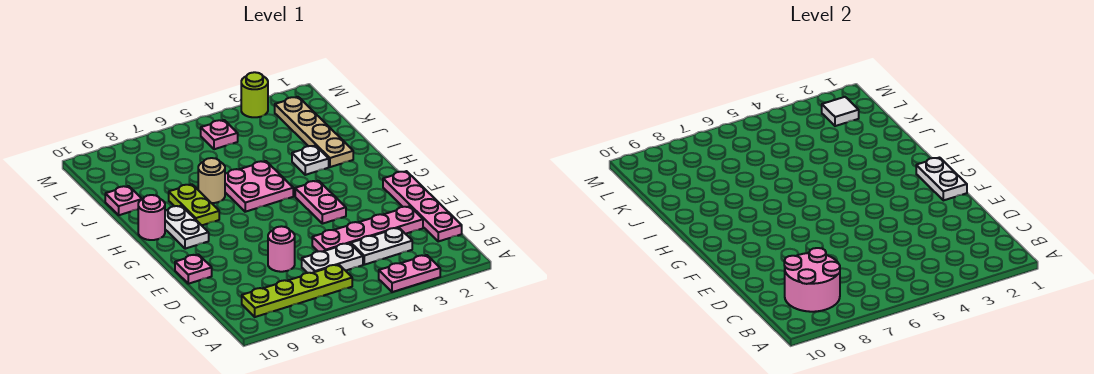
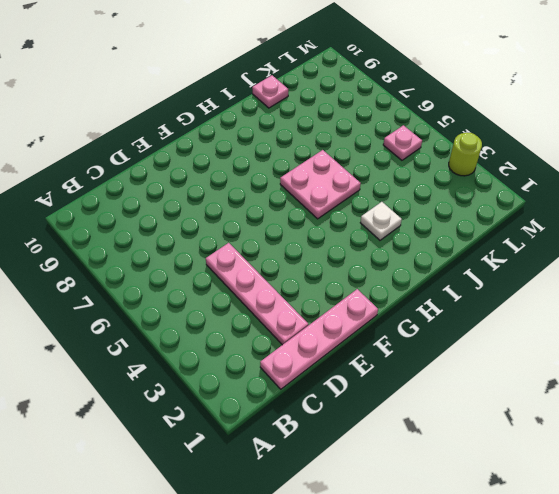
none -> pink plate A3:A4 level 1
none -> lime plate B6:B9 level 1
none -> white plate C3:C4 level 1

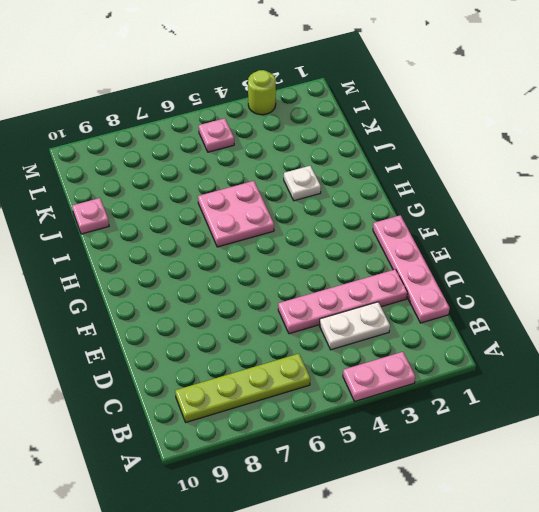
none -> white plate C5:C6 level 1
none -> pink round brick D7 level 1
none -> pink plate E10 level 1

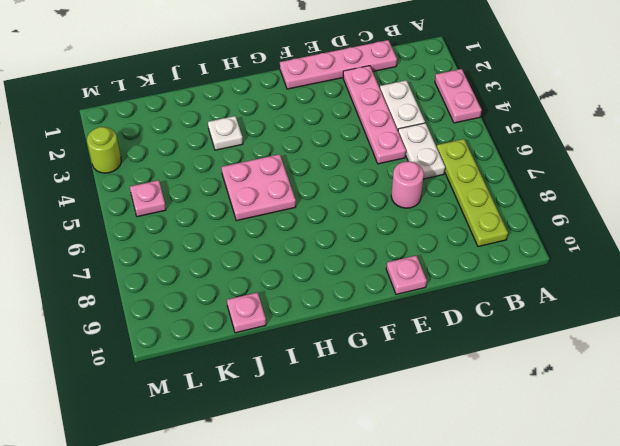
none -> pink plate F4:G4 level 1
none -> white plate G9:H9 level 1
none -> lime plate H8:I8 level 1

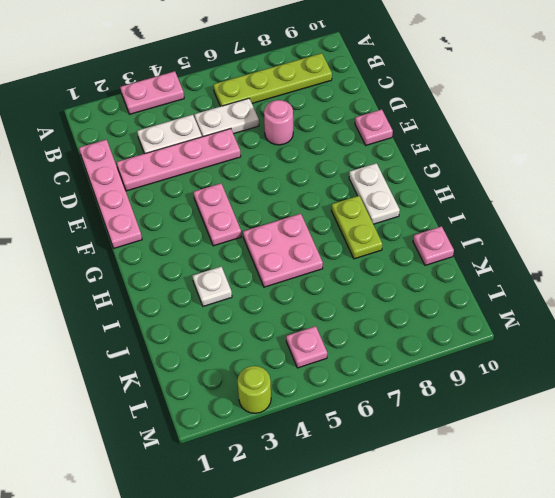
none -> pink round brick H10 level 1
none -> tan plate I2:L2 level 1
none -> tan round brick I7 level 1

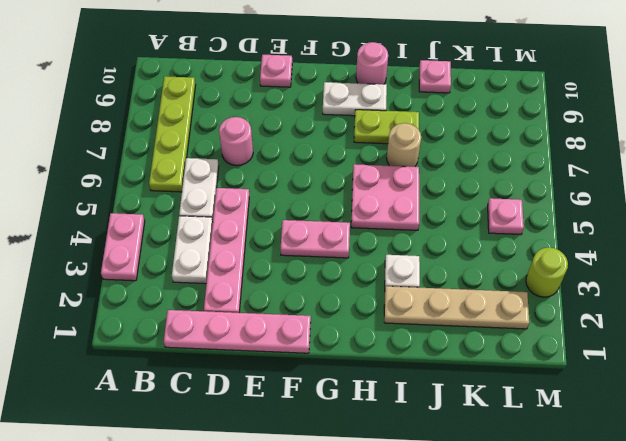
none -> pink round brick B8:C9 level 2
none -> white plate F1:G1 level 2
none -> white tile L2 level 2

